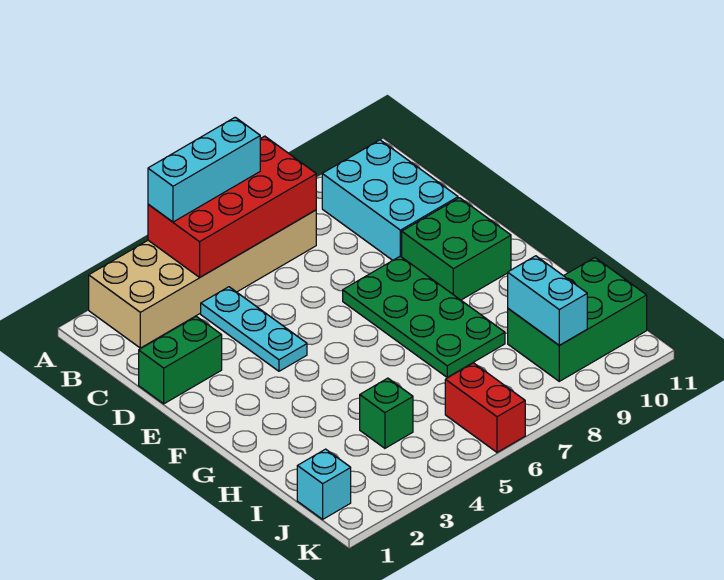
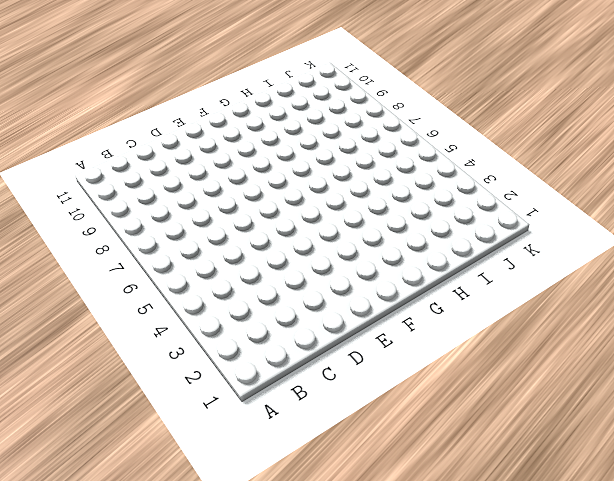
none -> tan brick A2:B7 level 1
none -> cyan brick B9:D10 level 1
none -> cyan plate C4:E4 level 1

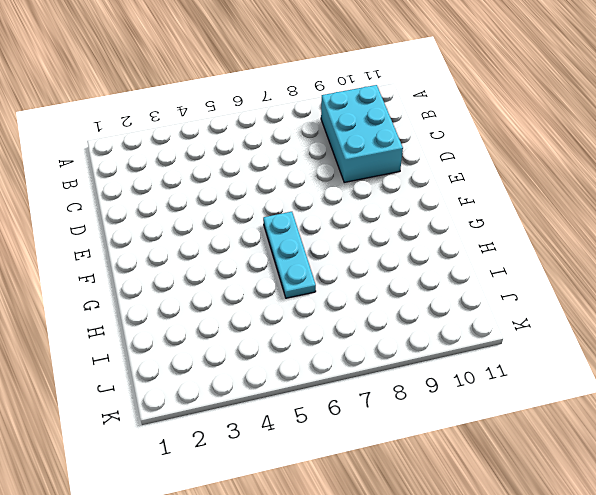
cyan plate F6:H6 level 1 -> cyan plate C4:E4 level 1
none -> tan brick A2:B7 level 1
none -> green brick D1:D2 level 1
none -> green plate E7:H8 level 1

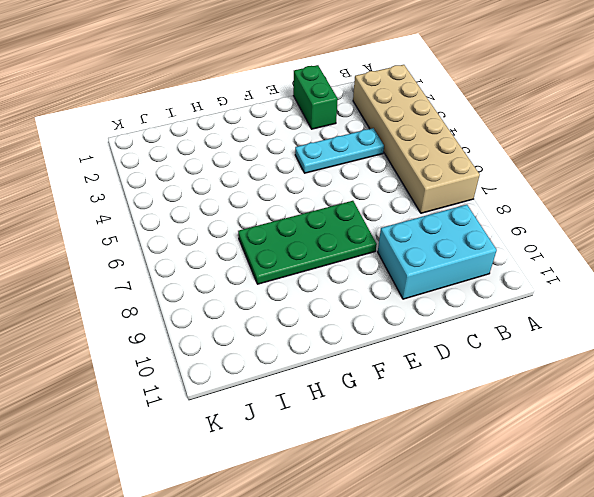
none -> green brick E9:F10 level 1
none -> green brick I4 level 1
none -> green brick I9:J11 level 1

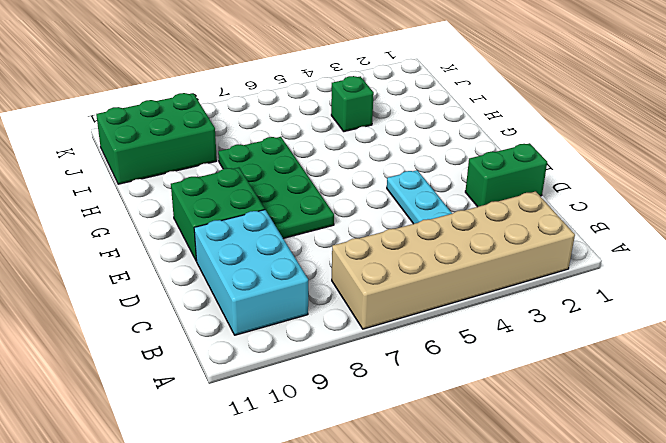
none -> cyan brick J1 level 1
none -> red brick J6:K6 level 1
none -> red brick A4:B7 level 2

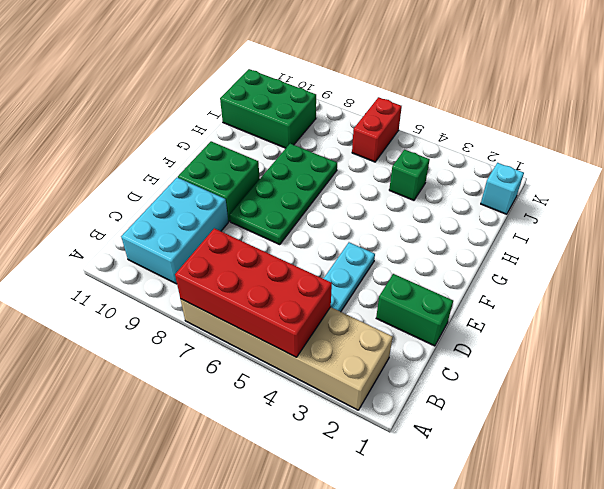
none -> cyan brick I9:J9 level 2
none -> cyan brick A4:A6 level 3

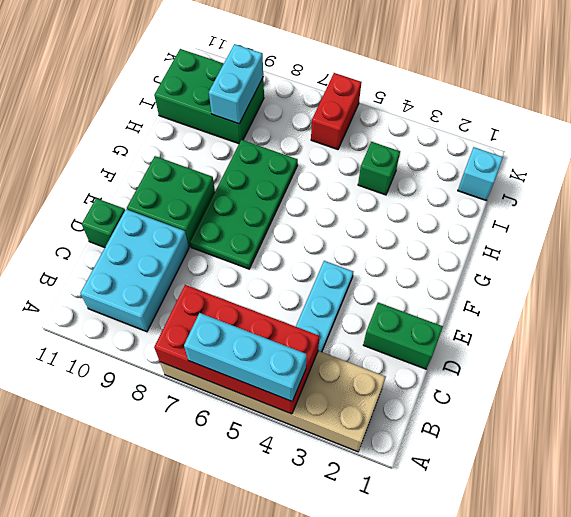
green brick D11 level 1 -> none

